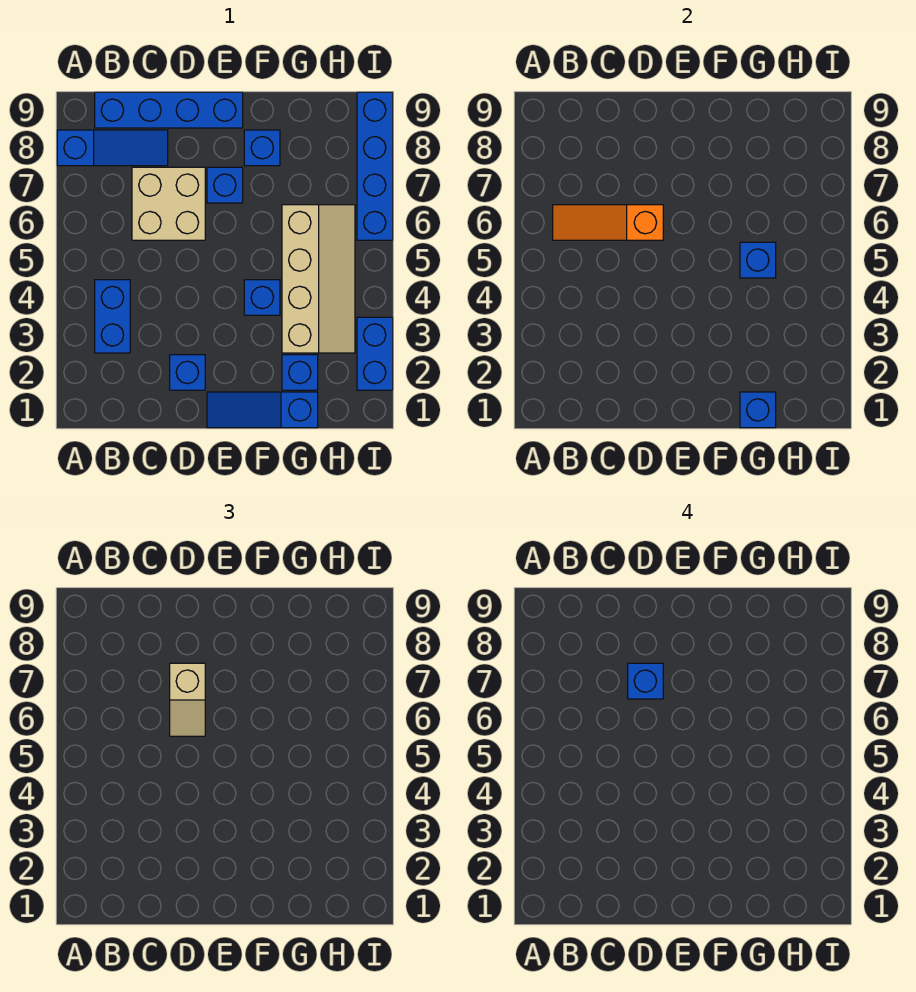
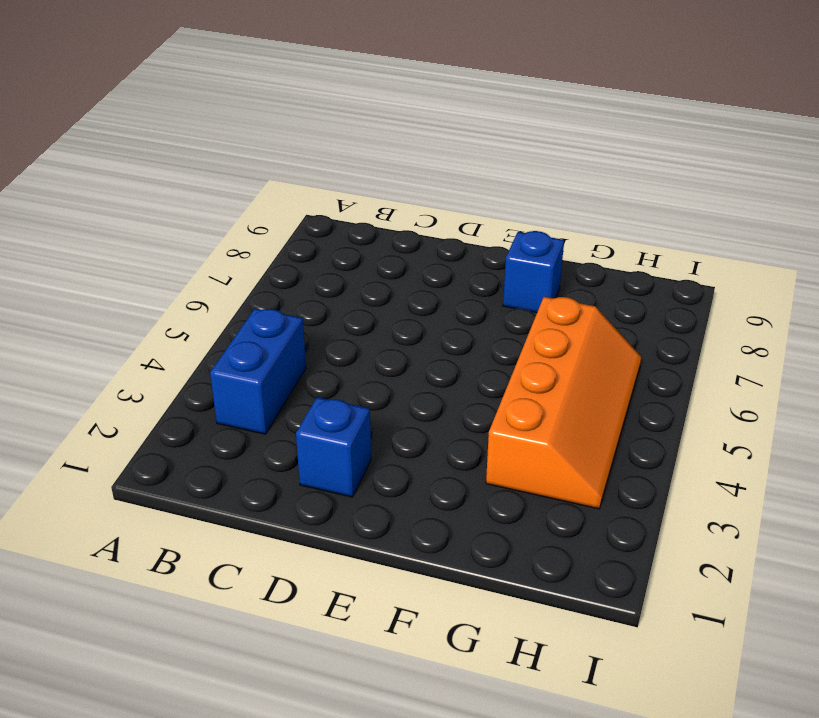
orange slope G3:H6 level 1 top G -> tan slope G3:H6 level 1 top G
none -> blue slope A8:C8 level 1 top A
none -> blue brick B9:E9 level 1
none -> tan brick C6:D7 level 1

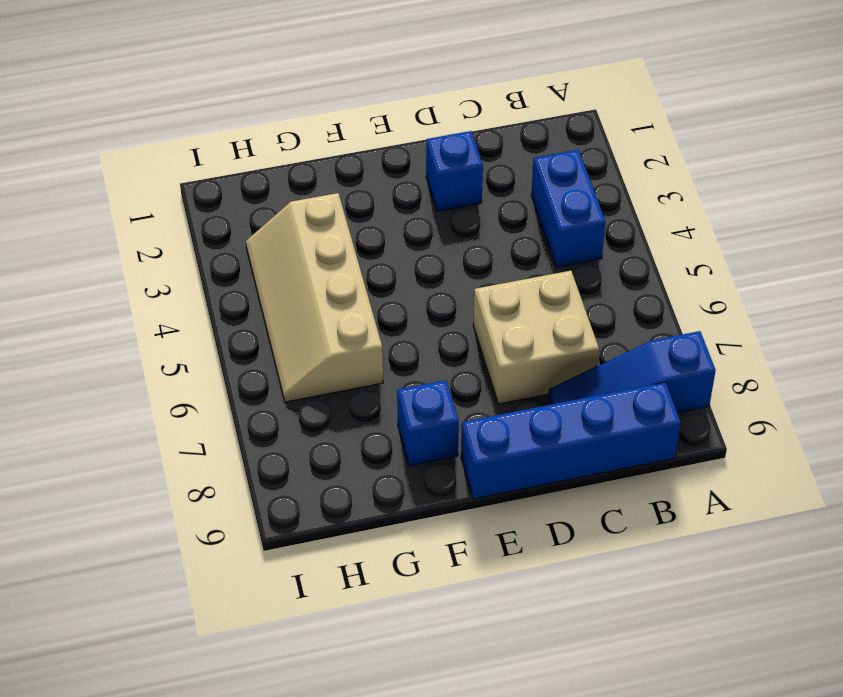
none -> blue slope E1:G1 level 1 top G
none -> blue brick E7 level 1
none -> blue brick F4 level 1

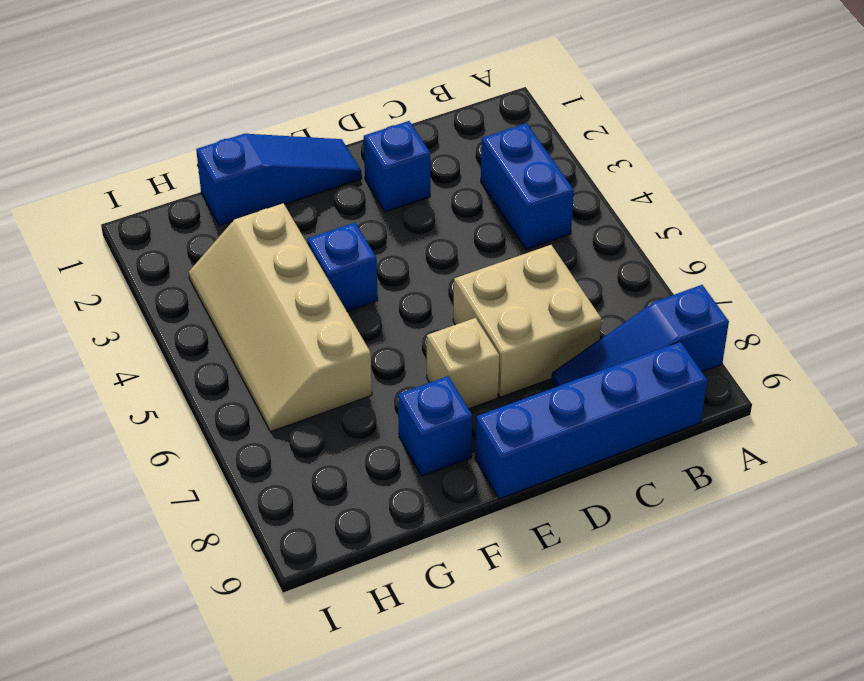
tan brick E7 level 1 -> blue brick E7 level 1
none -> blue brick G2 level 1
none -> blue brick I2:I3 level 1
none -> blue brick I6:I9 level 1

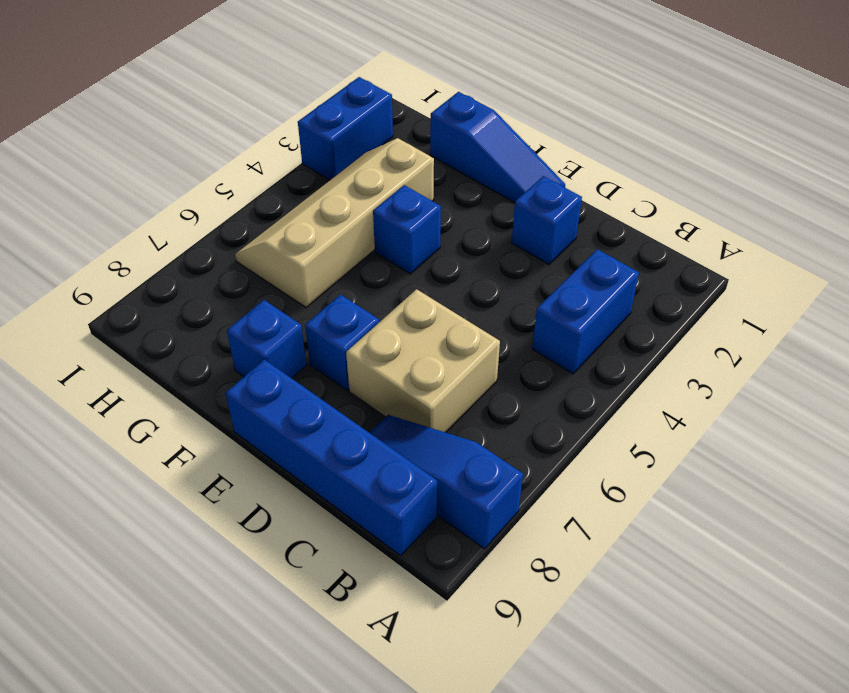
none -> blue brick G2 level 1
none -> blue brick I6:I9 level 1
none -> orange slope B6:D6 level 2 top D

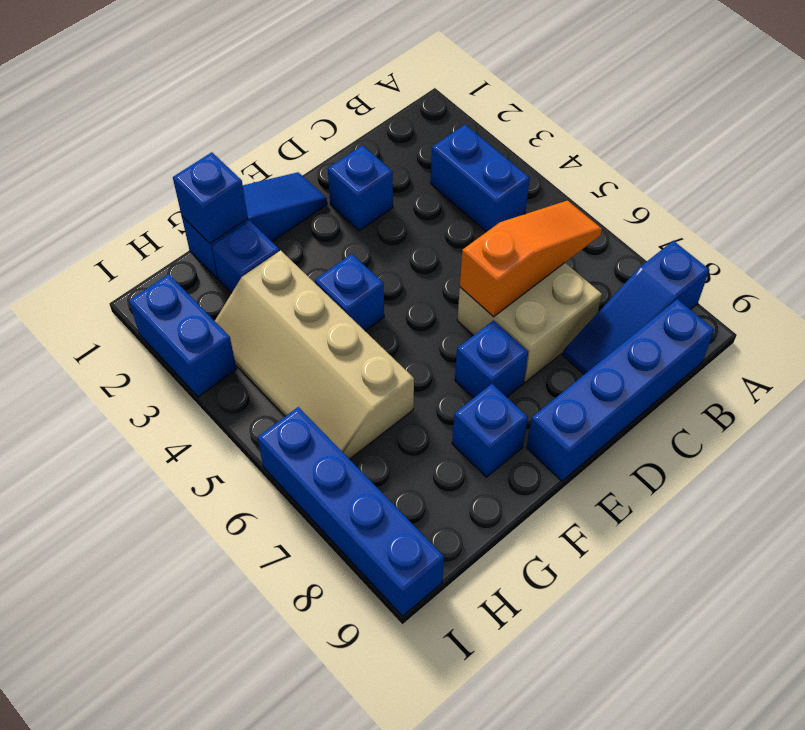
none -> blue brick G5 level 2
none -> tan slope D6:D7 level 3 top 7
none -> blue brick D7 level 4

